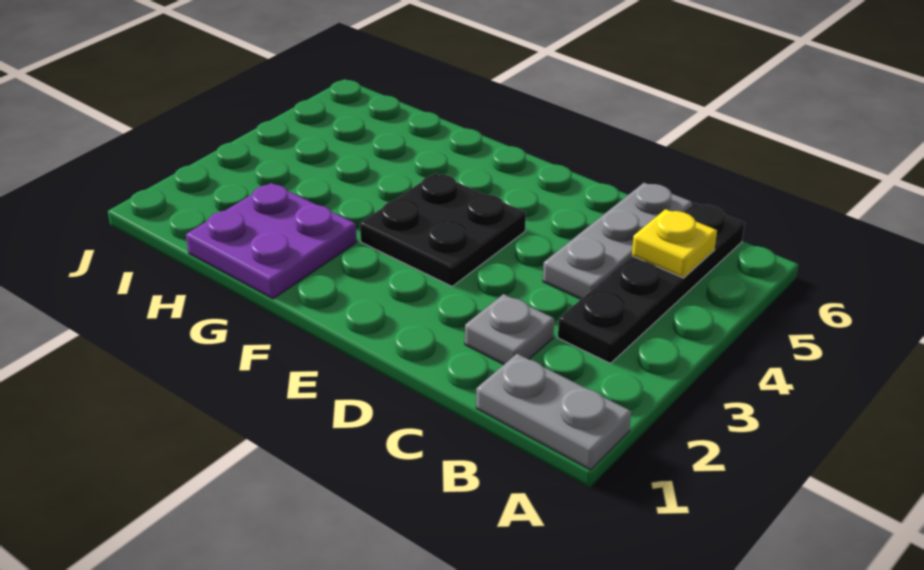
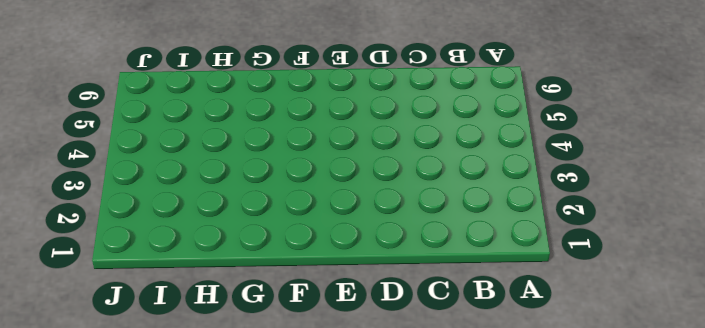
none -> grey plate A1:B1 level 1
none -> black plate B3:B6 level 1

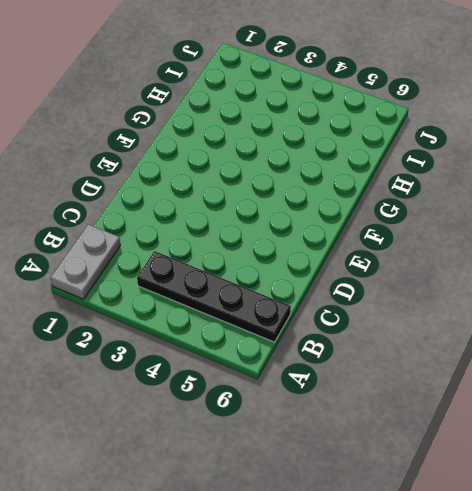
none -> grey plate C2 level 1
none -> grey plate C4:C6 level 1

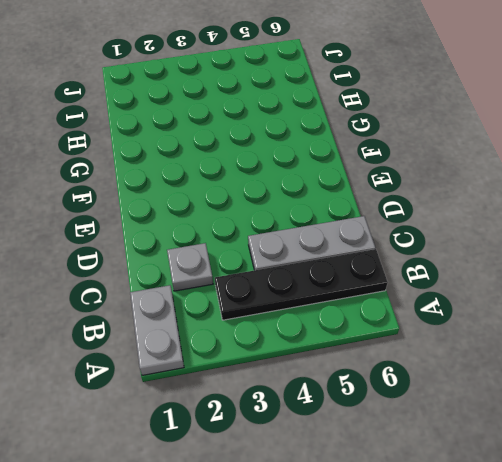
none -> black plate E3:F4 level 1
none -> purple plate G1:H2 level 1

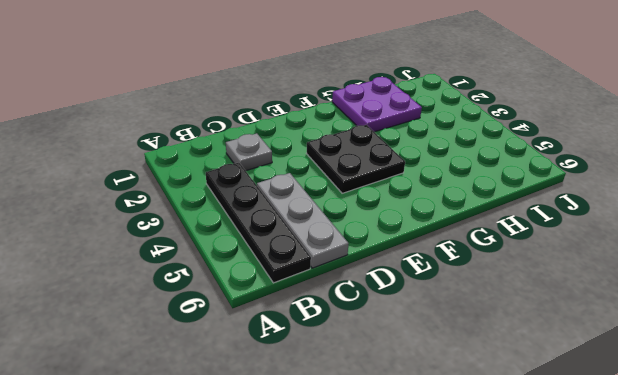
none -> grey plate A1:B1 level 1
none -> yellow plate B5 level 2

